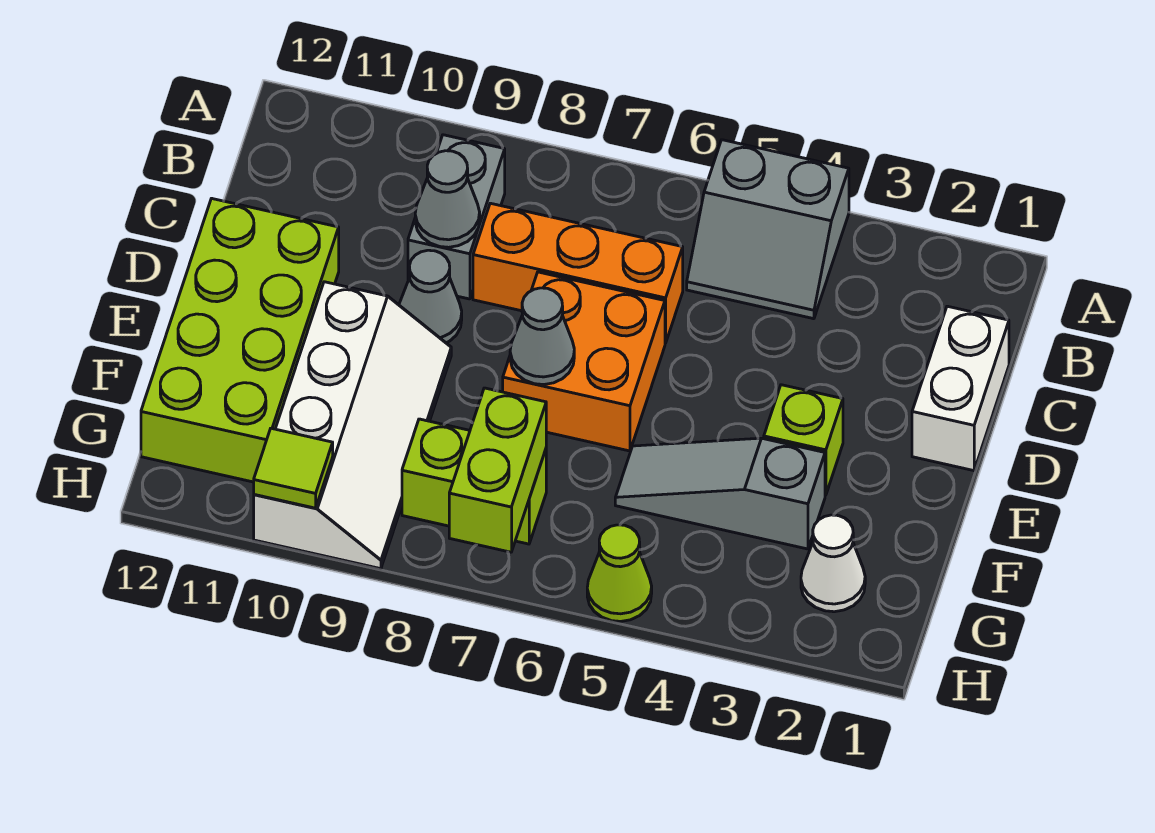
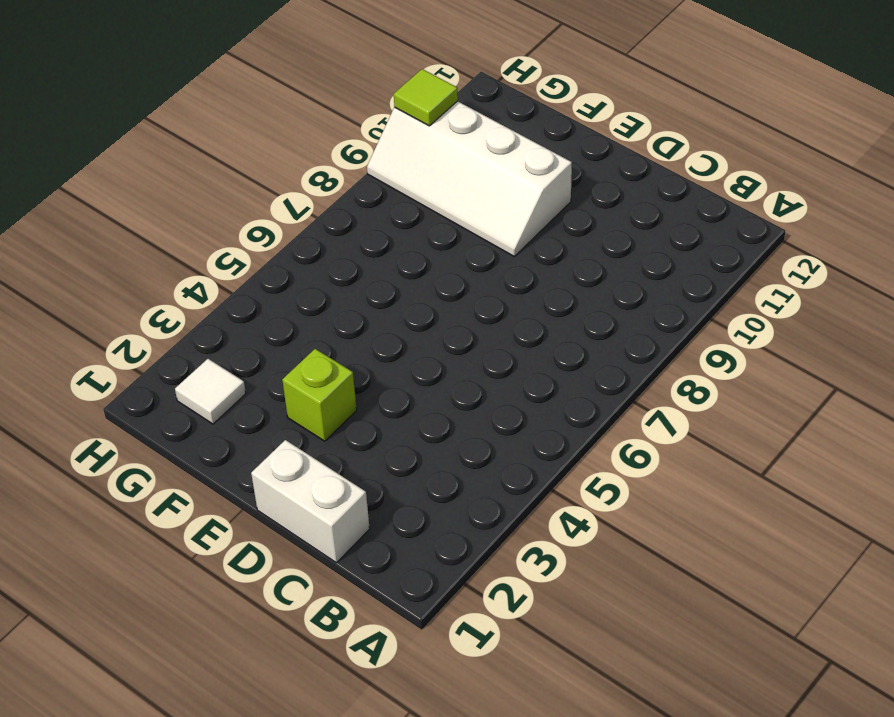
white tile G2 level 1 -> white cone G2 level 1
none -> grey slope A4:B5 level 1 top A
none -> grey brick B9:C9 level 1
none -> orange brick C6:C8 level 1

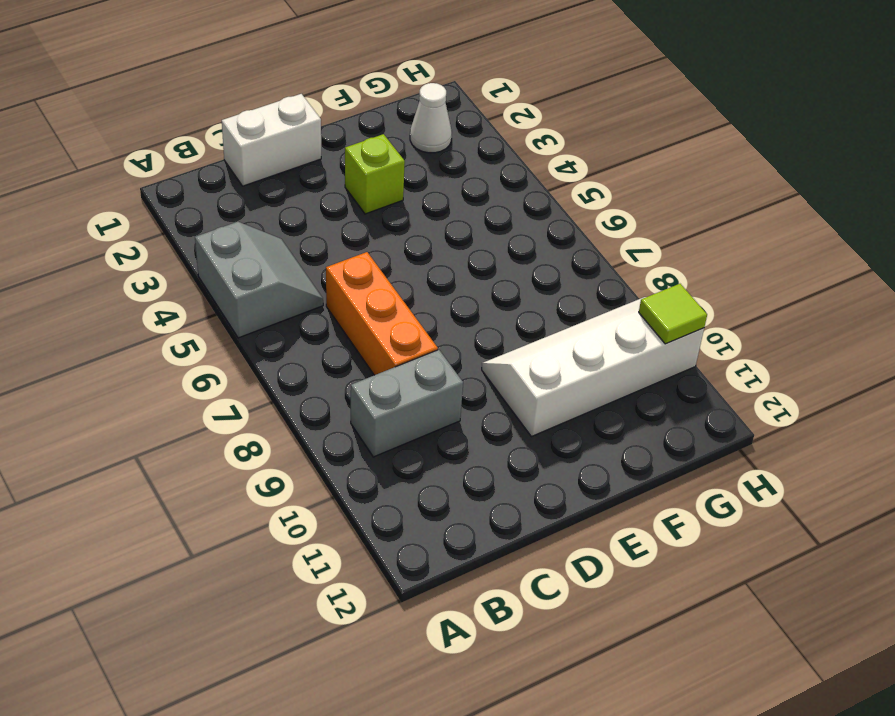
none -> orange brick D6:E7 level 1
none -> grey cone D9 level 1
none -> lime brick D11:G12 level 1

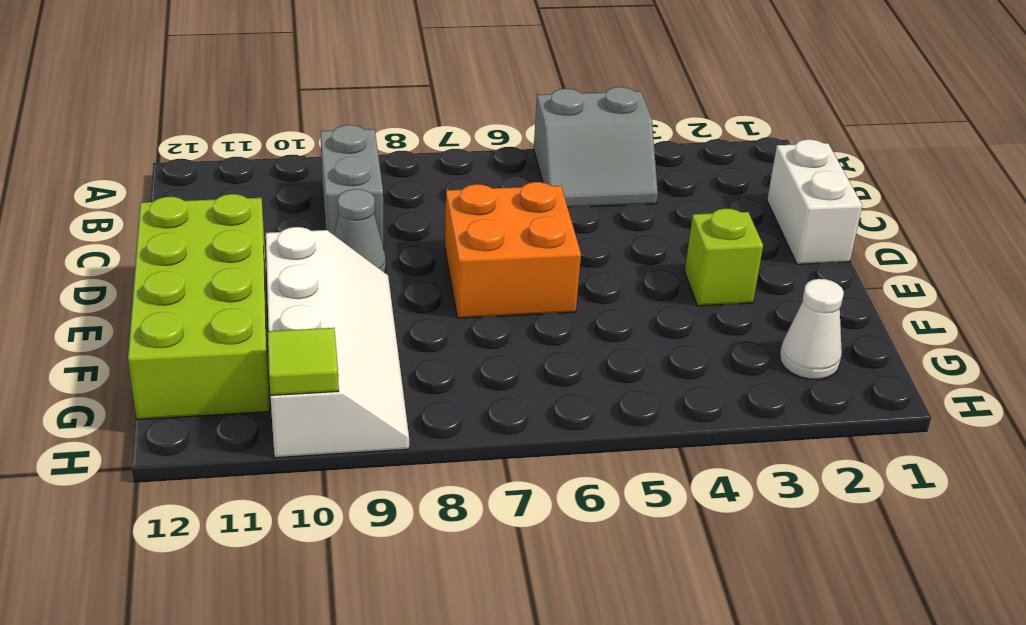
none -> orange brick C6:C8 level 1
none -> grey slope F3:F5 level 1 top 3
none -> lime brick G7:G8 level 1

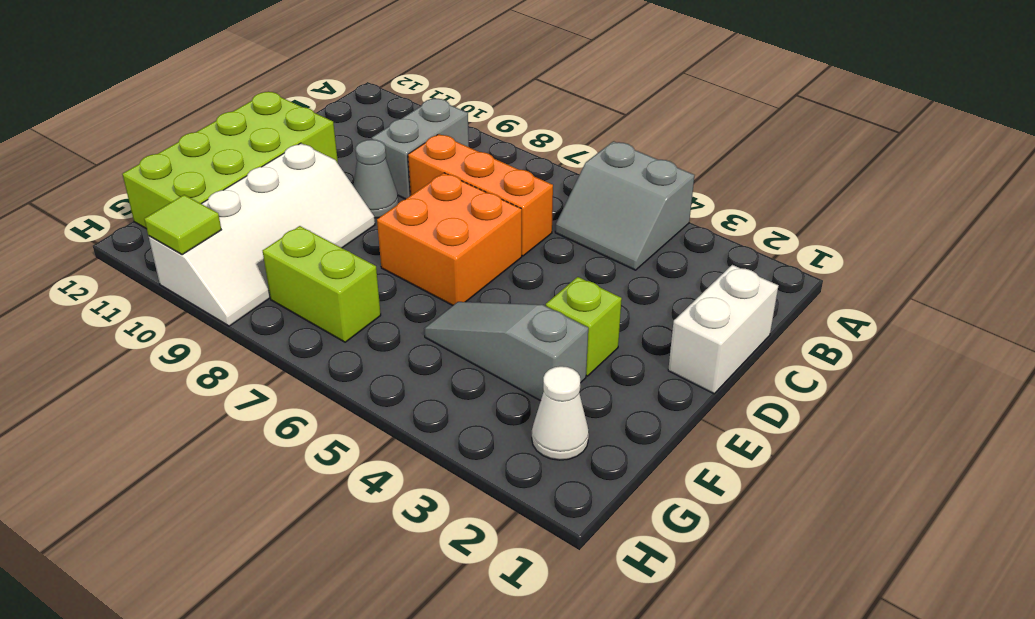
none -> lime cone H5 level 1
none -> grey cone C9 level 2
none -> grey cone E7 level 2

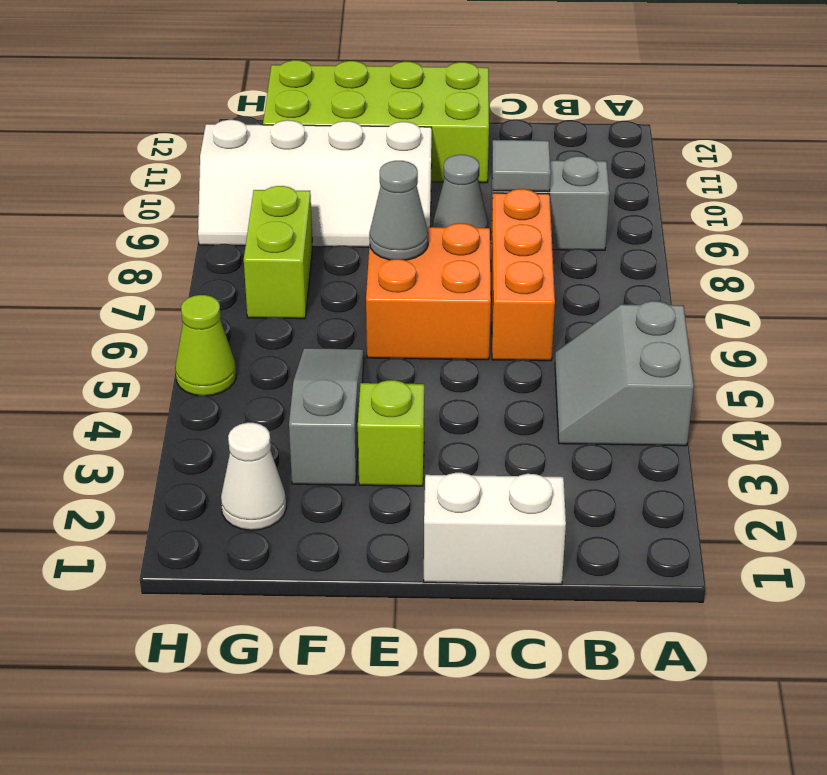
grey tile C9 level 2 -> grey cone C9 level 2
none -> lime brick G7:H7 level 2
none -> lime tile H10 level 2

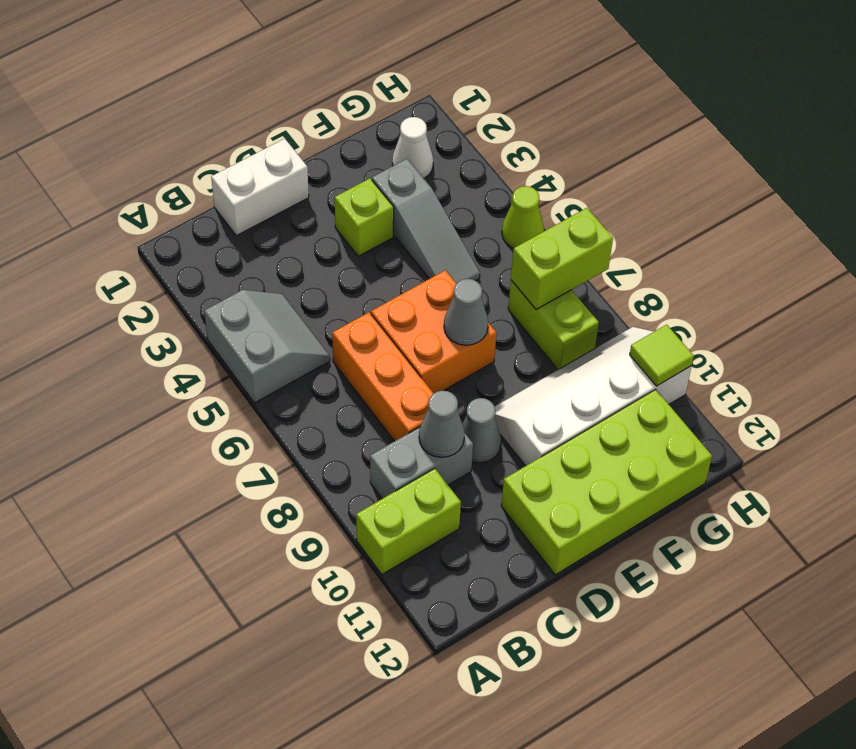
lime brick A10:B10 level 1 -> none

